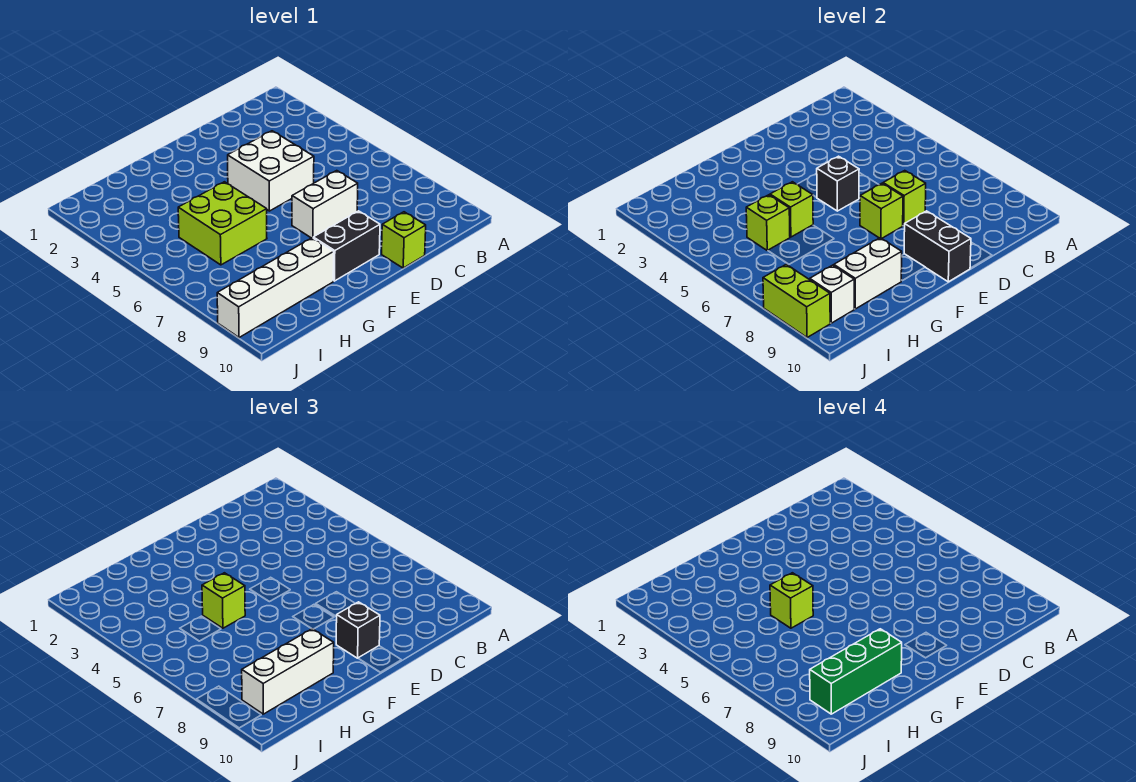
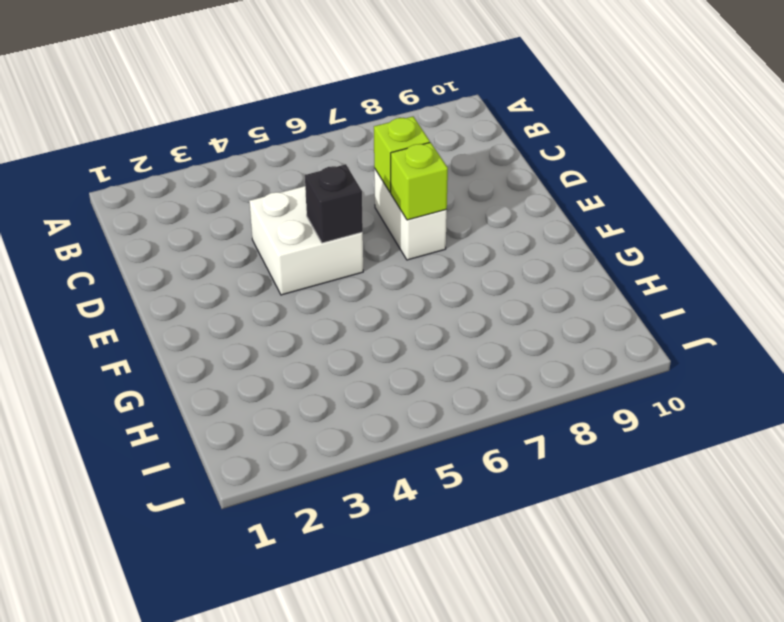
none -> lime brick D10 level 1
none -> black brick E9:F9 level 1
none -> lime brick G5:H6 level 1

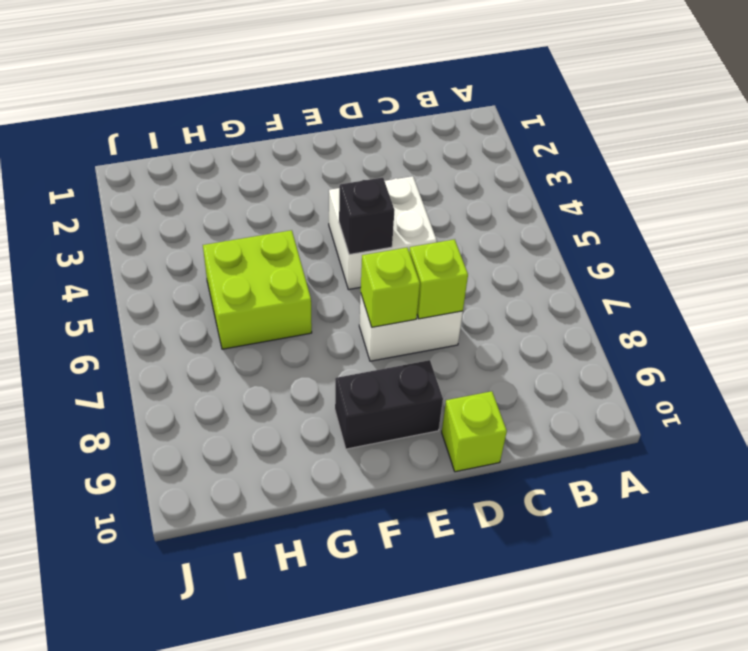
none -> white brick G9:J9 level 1
none -> black brick E9:E10 level 2
none -> lime brick G5 level 2

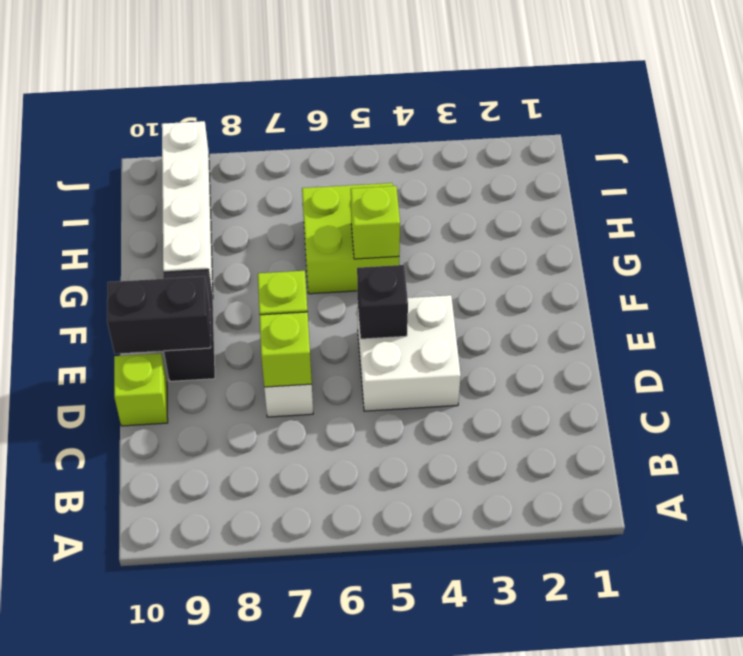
none -> white brick G9:H9 level 2
none -> lime brick H5 level 2
none -> white brick I9 level 2

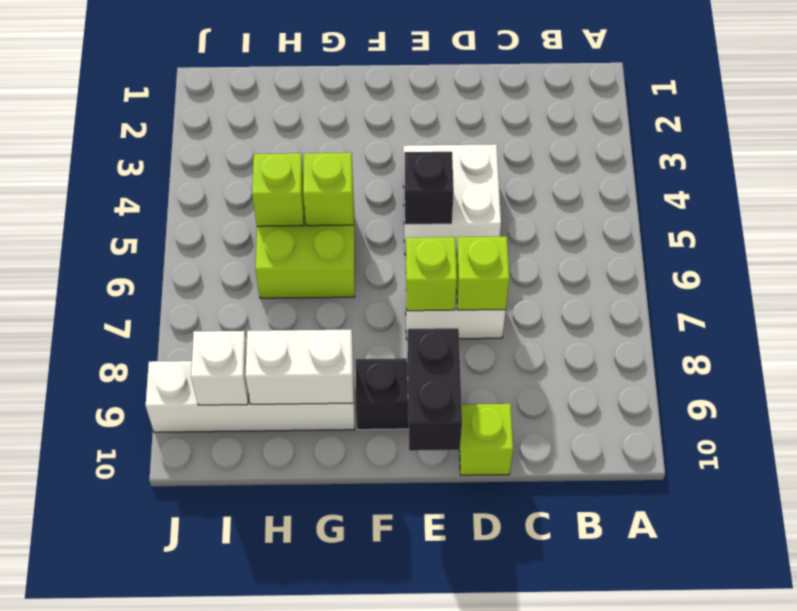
none -> lime brick J8:J9 level 2
none -> black brick E9 level 3
none -> lime brick G5 level 3

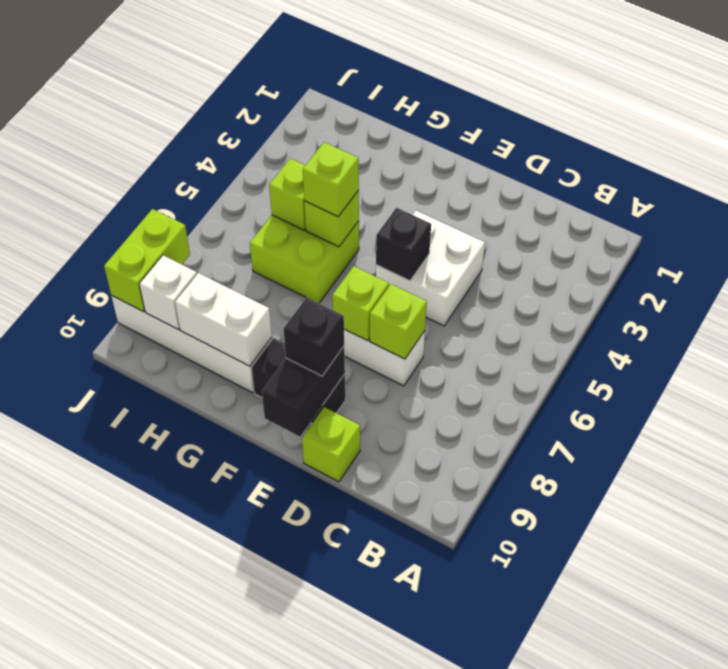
none -> white brick G9:I9 level 3
none -> lime brick G5 level 4
none -> green brick G9:I9 level 4

